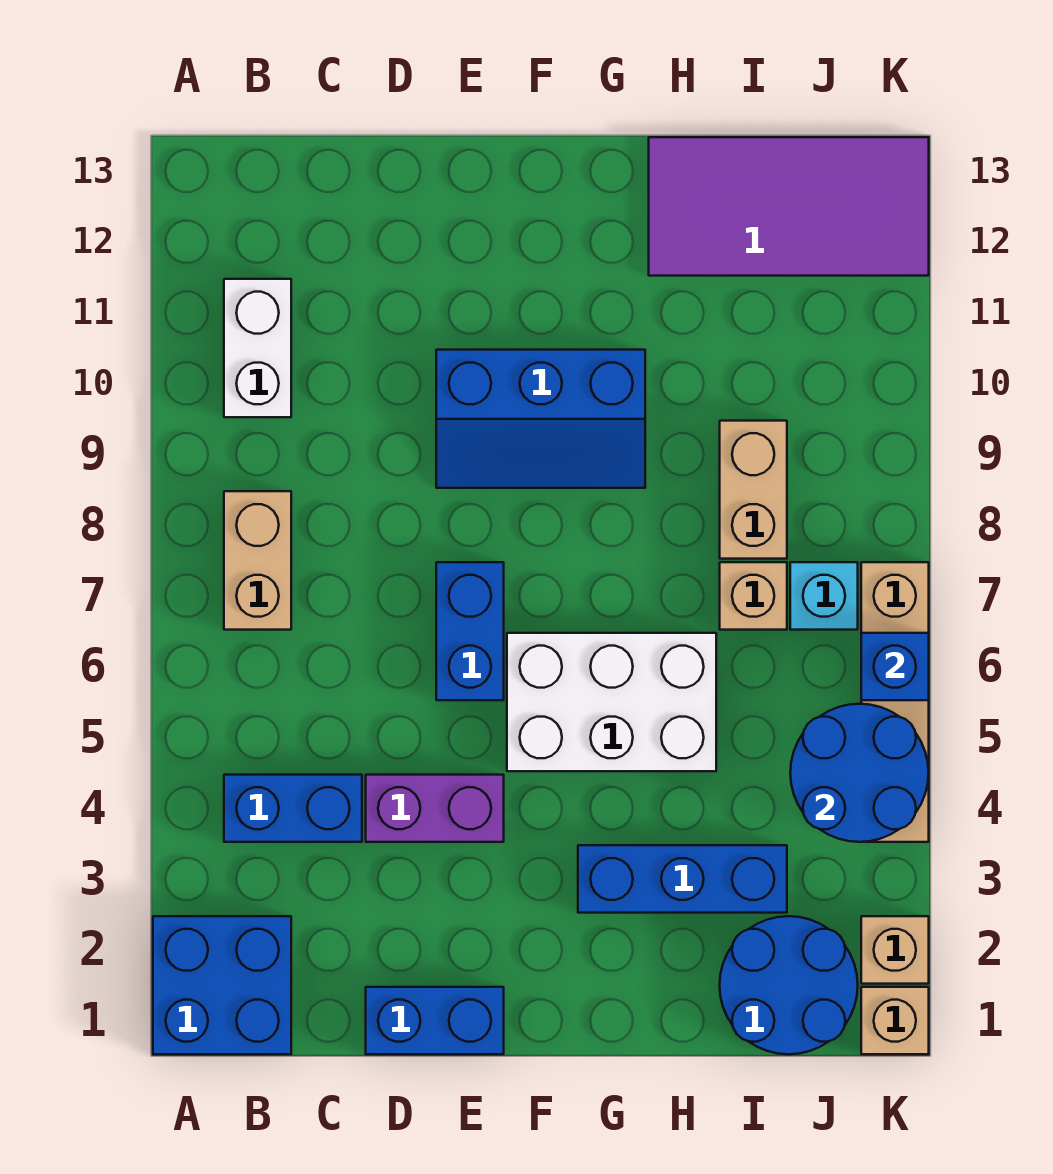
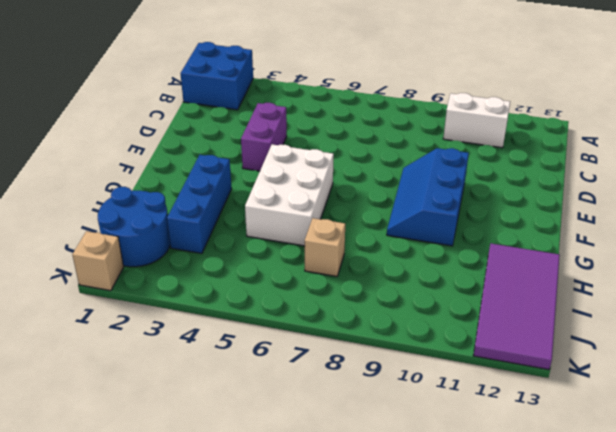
none -> blue brick B4:C4 level 1
none -> tan brick B7:B8 level 1
none -> blue brick D1:E1 level 1

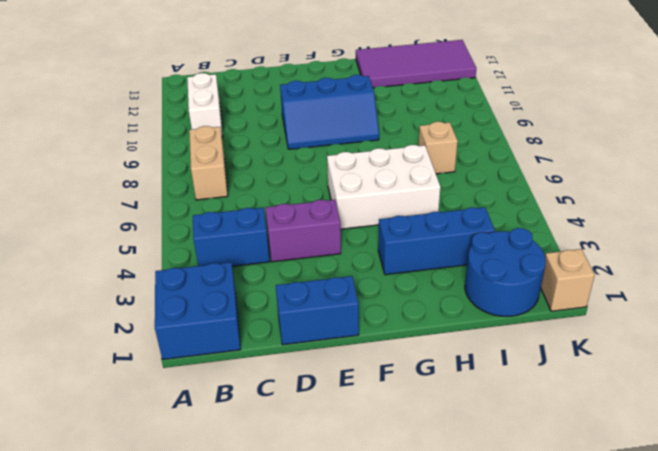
none -> blue brick E6:E7 level 1
none -> tan brick I8:I9 level 1
none -> cyan brick J7 level 1

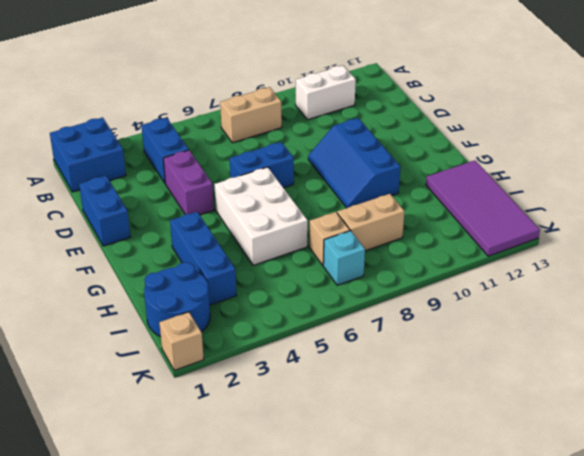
none -> tan brick K2 level 1
none -> tan brick K4:K7 level 1
none -> blue round brick J4:K5 level 2

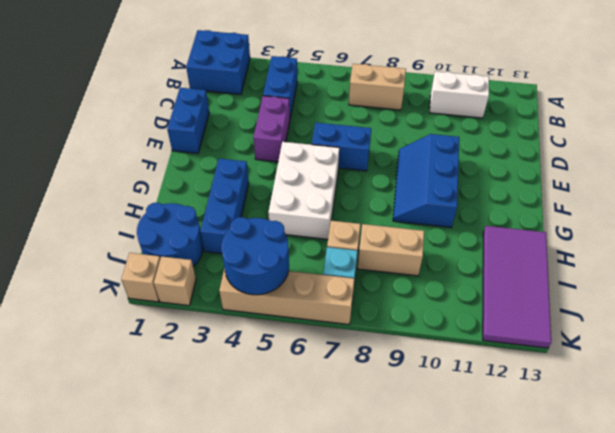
none -> blue brick K6 level 2

